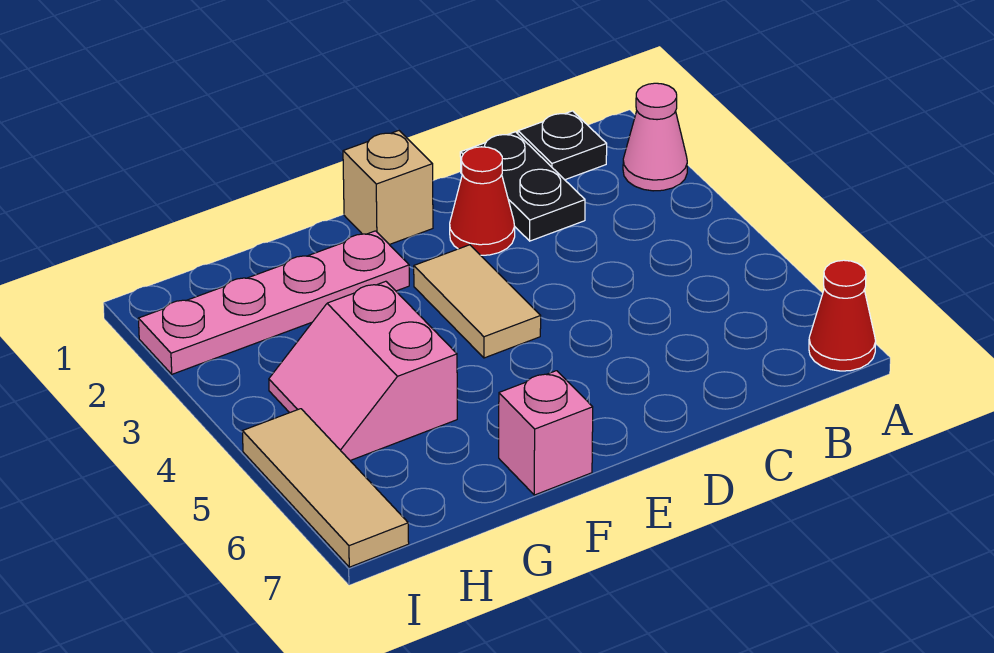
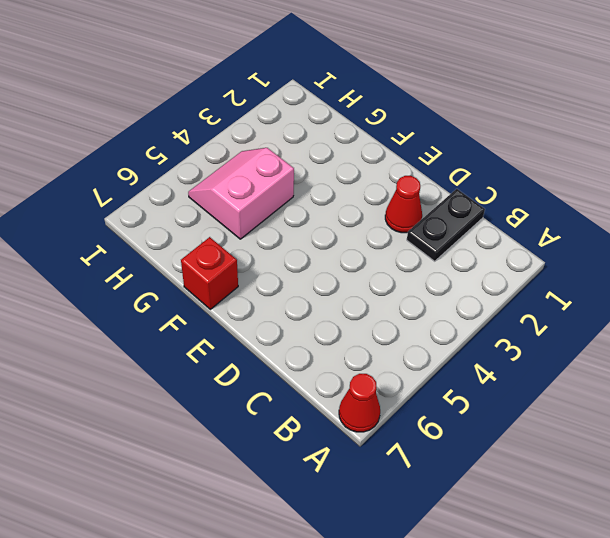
red brick F7 level 1 -> pink brick F7 level 1
none -> pink cone A2 level 1
none -> black plate B1 level 1

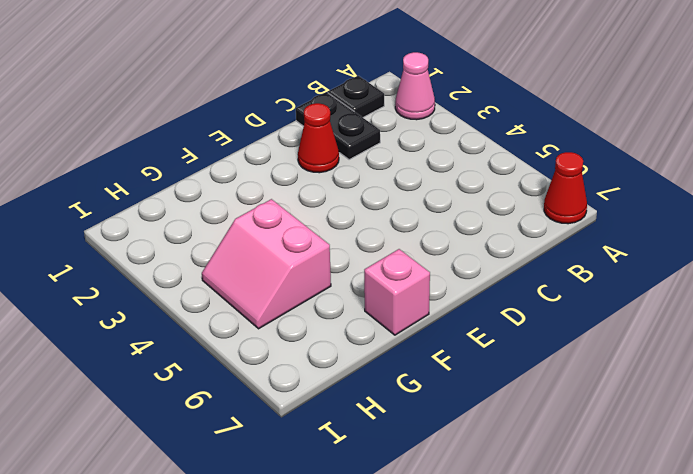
none -> tan brick E1 level 1
none -> tan tile E3:E4 level 1

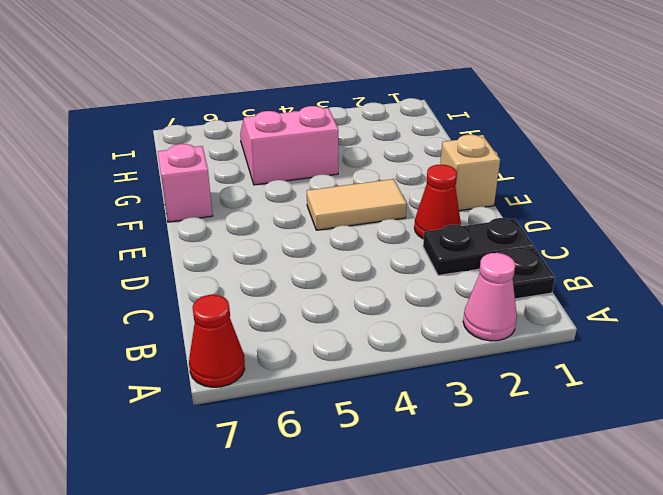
none -> pink plate F2:I2 level 1
none -> tan tile I5:I7 level 1

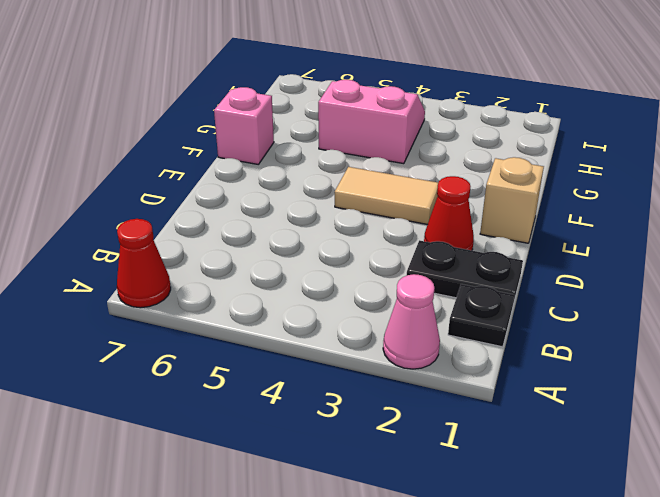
none -> pink plate F2:I2 level 1
none -> tan tile I5:I7 level 1

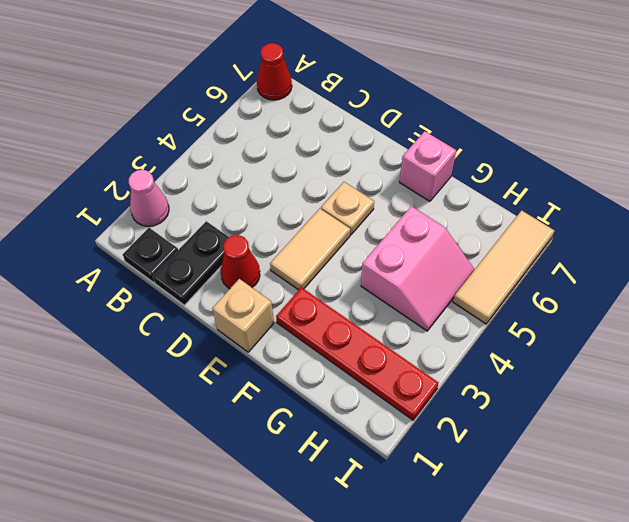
tan plate E5 level 1 -> none
red plate F2:I2 level 1 -> pink plate F2:I2 level 1

